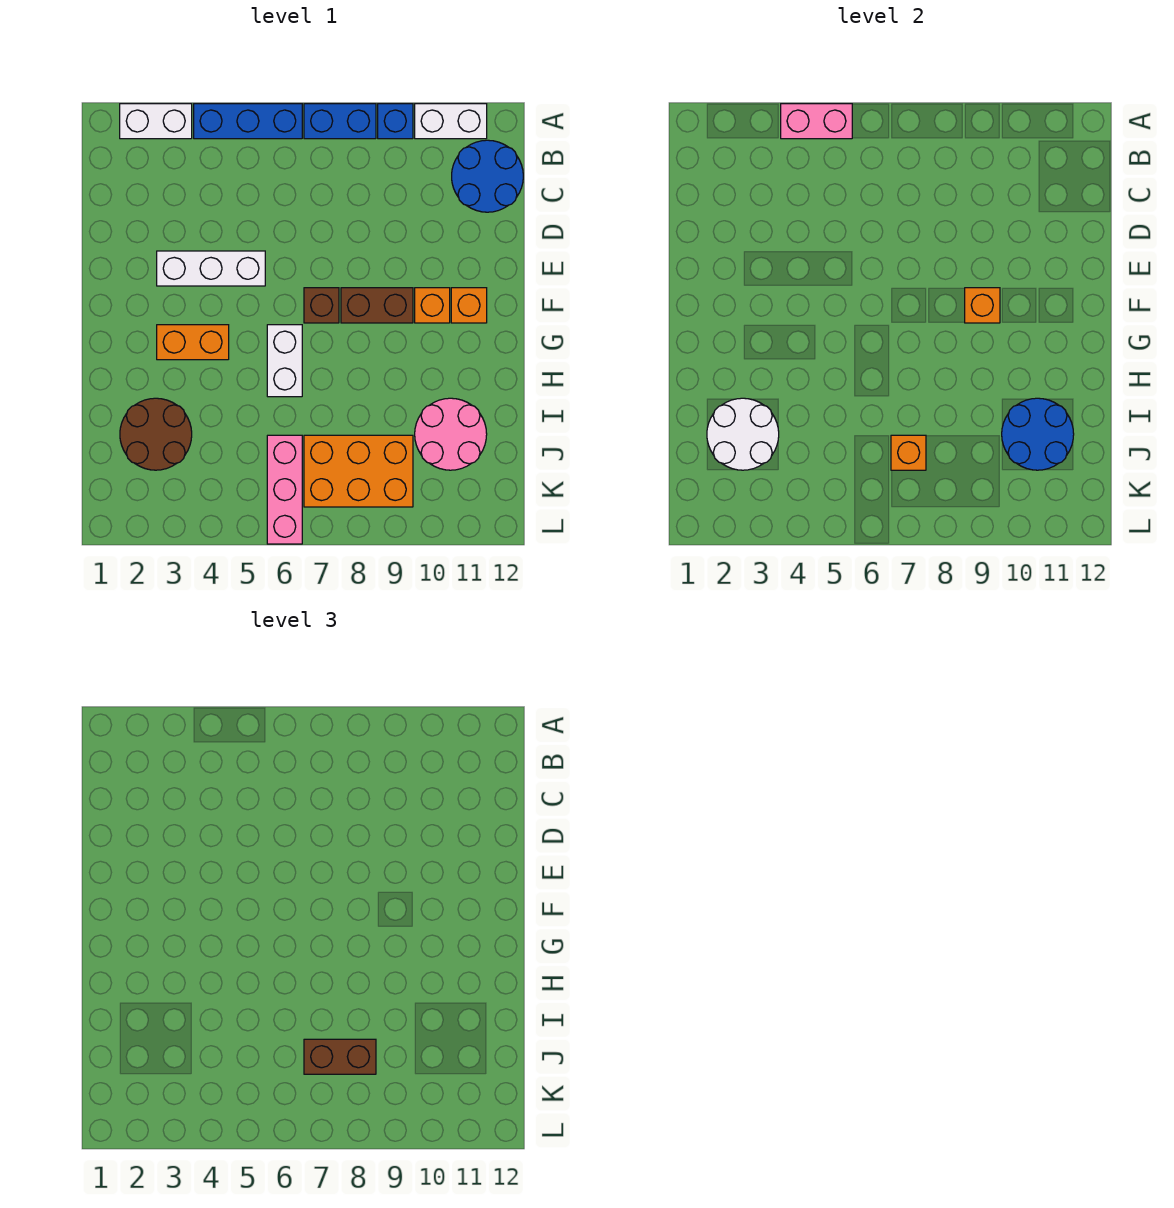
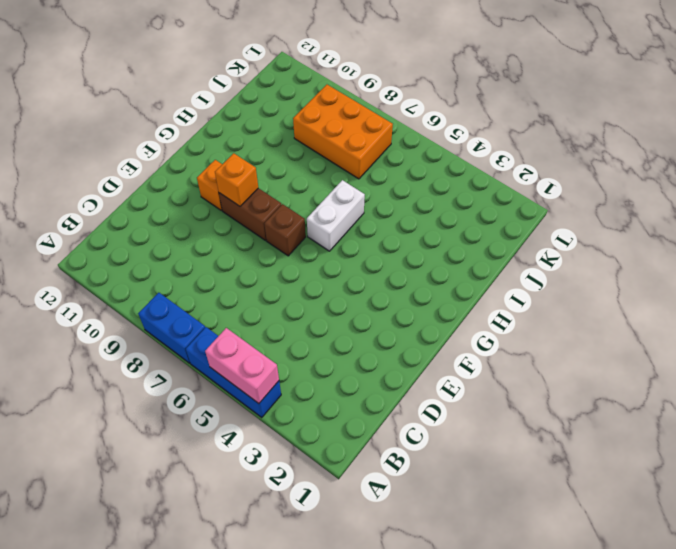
none -> white brick A2:A3 level 1
none -> blue brick A9 level 1
none -> white brick A10:A11 level 1

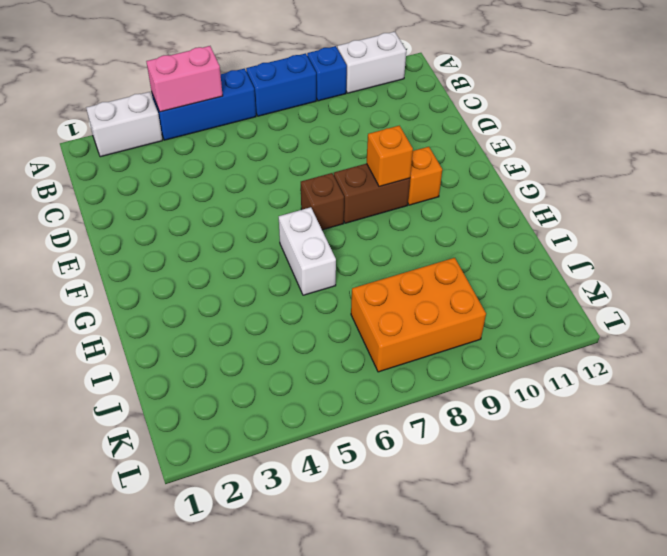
none -> blue round brick B11:C12 level 1
none -> white brick E3:E5 level 1
none -> orange brick F11 level 1

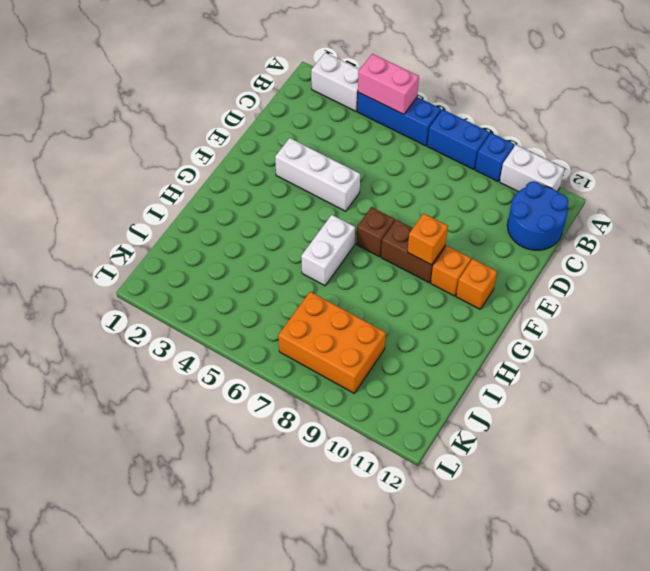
none -> orange brick G3:G4 level 1
none -> brown round brick I2:J3 level 1
none -> pink round brick I10:J11 level 1

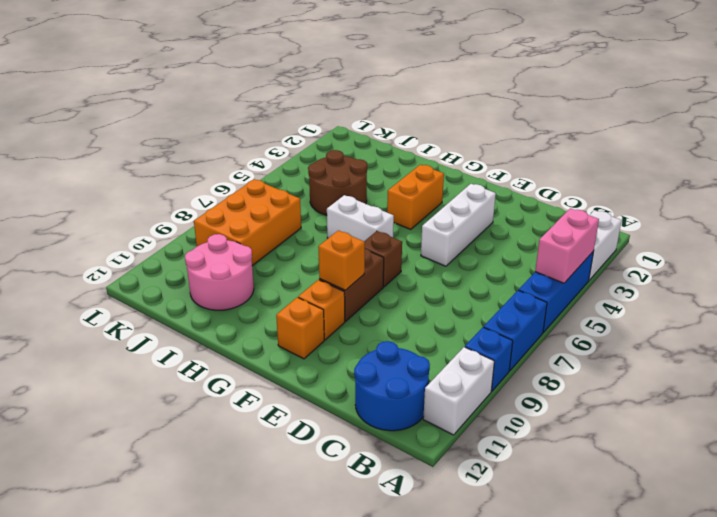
brown round brick I4:J5 level 1 -> brown round brick I2:J3 level 1
none -> pink brick J6:L6 level 1
none -> white round brick I2:J3 level 2
none -> blue round brick I10:J11 level 2

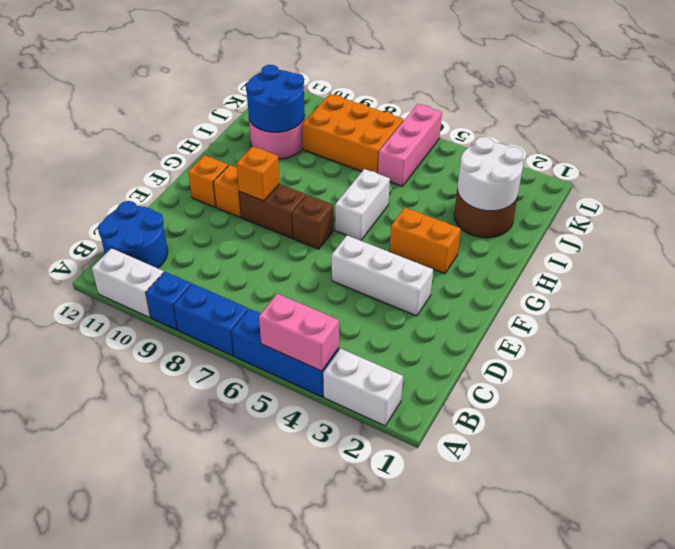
none -> orange brick J7 level 2
none -> brown brick J7:J8 level 3

